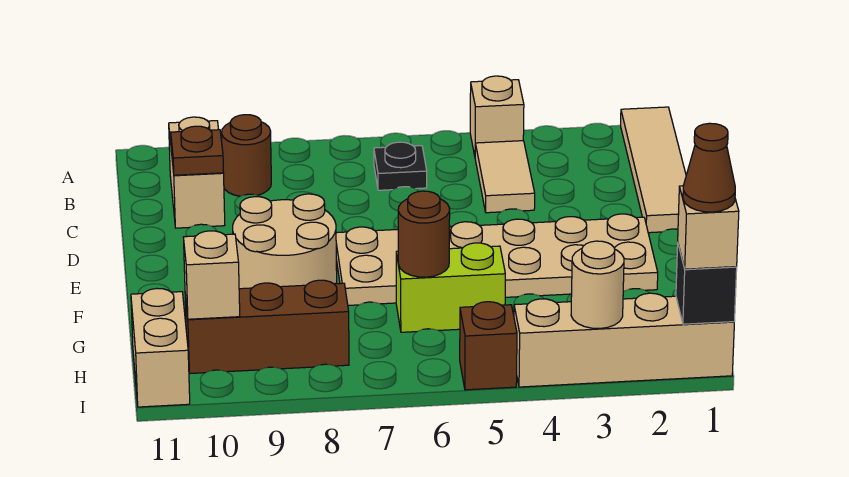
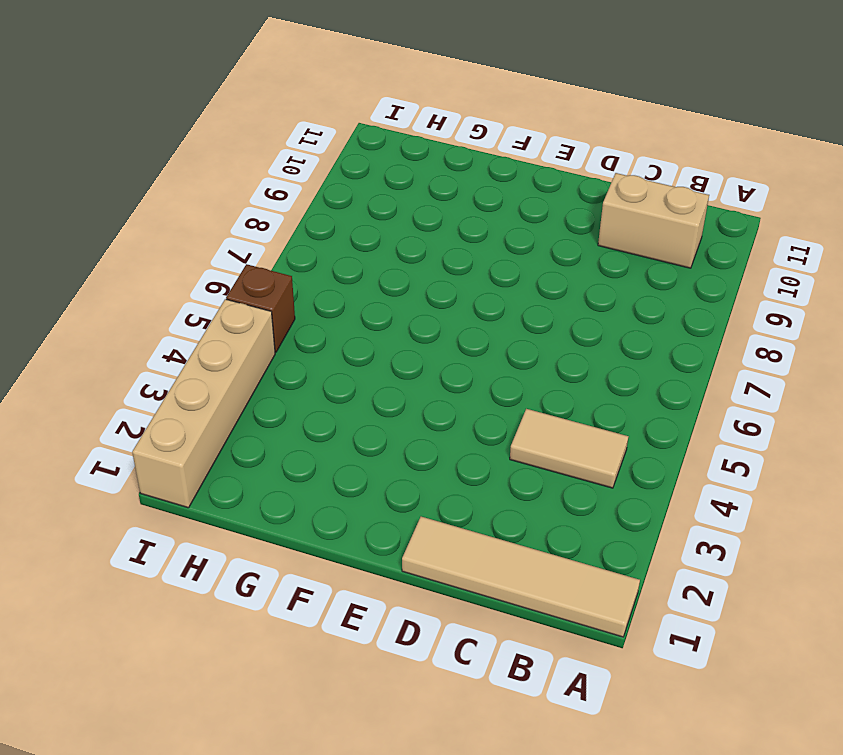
none -> tan brick A4 level 1
none -> black plate B6 level 1
none -> brown round brick B9 level 1

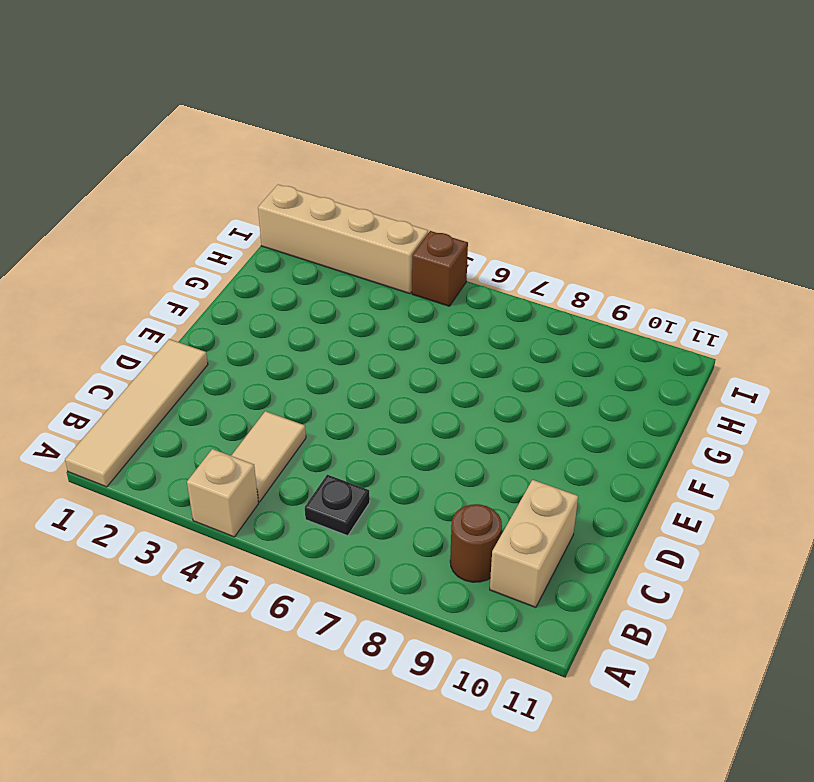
none -> tan plate E2:F7 level 1
none -> tan round brick E8:F9 level 1
none -> lime brick G5:G6 level 1

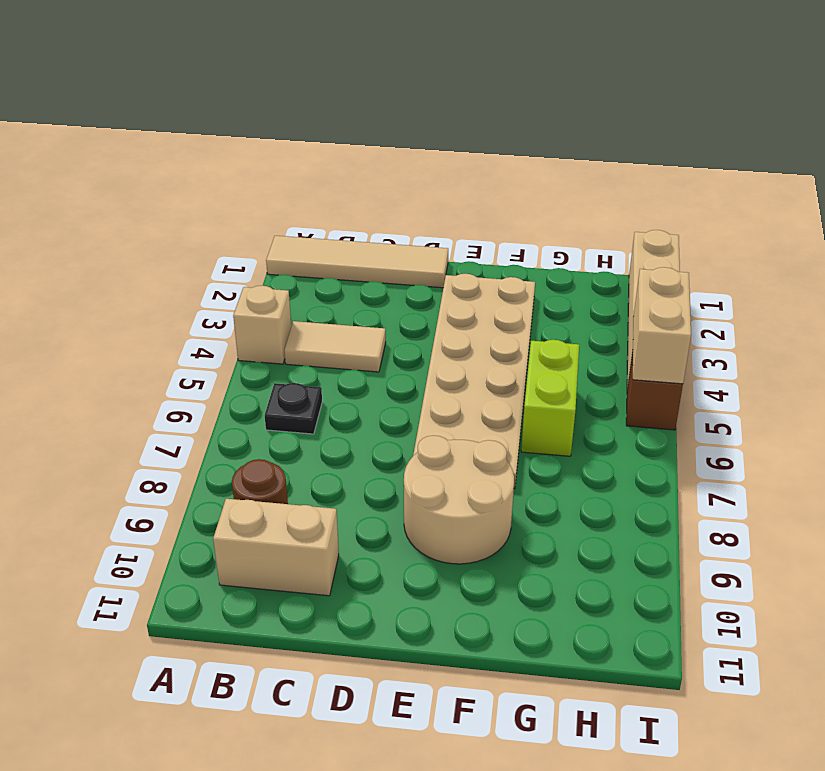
tan brick I4:I5 level 2 -> tan brick H11:I11 level 1
none -> brown brick H8:H10 level 1
none -> brown plate C10 level 2
none -> brown round brick G6 level 2

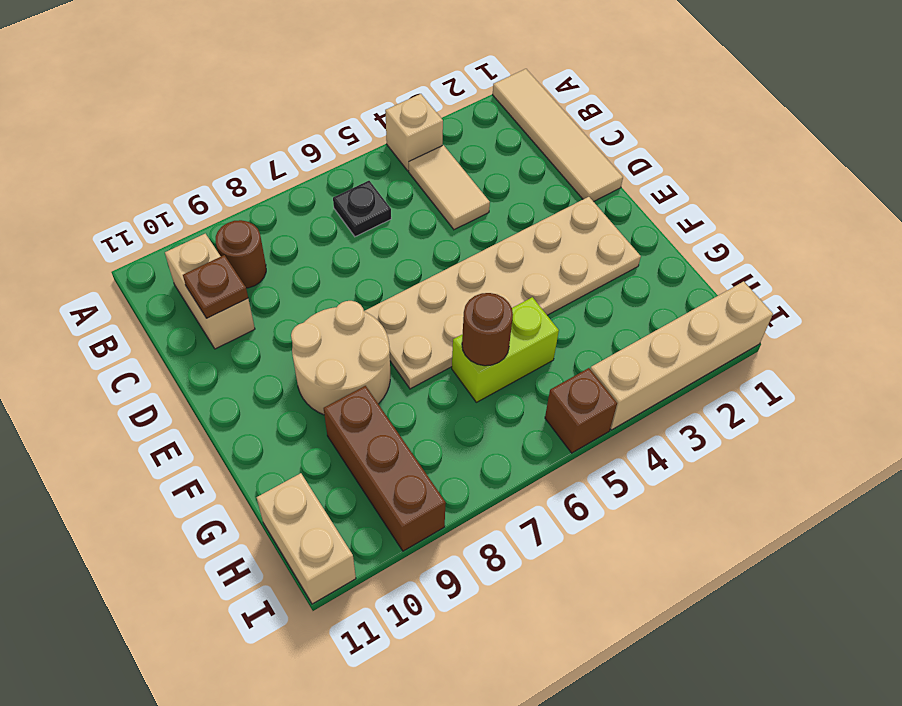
brown brick G9:I9 level 1 -> brown brick H8:H10 level 1
none -> tan brick H10 level 2
none -> black brick I1 level 2
none -> tan round brick I3 level 2

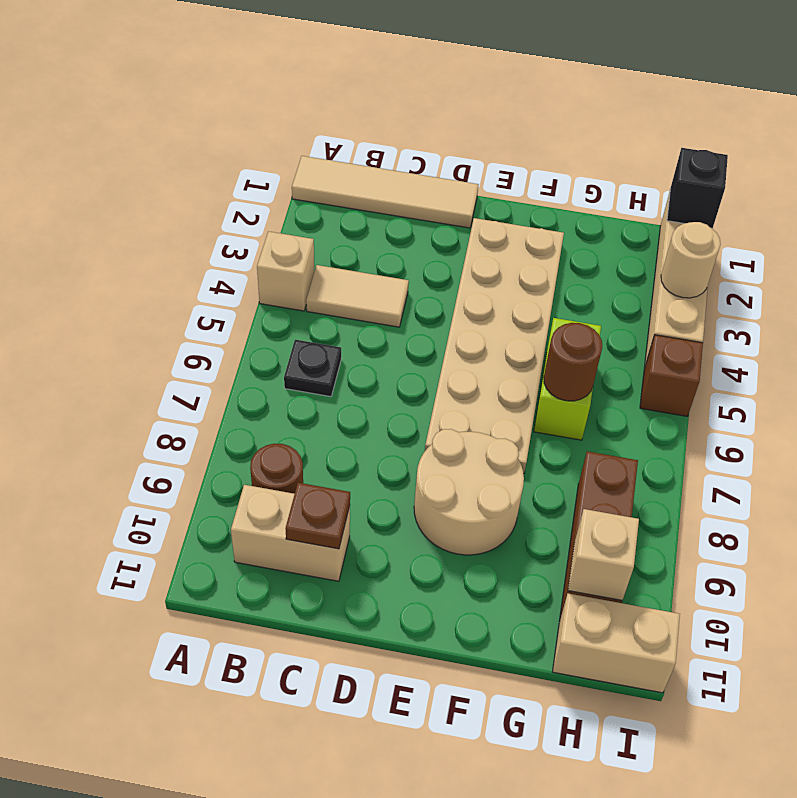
none -> tan brick I1 level 3
none -> brown cone I1 level 4

